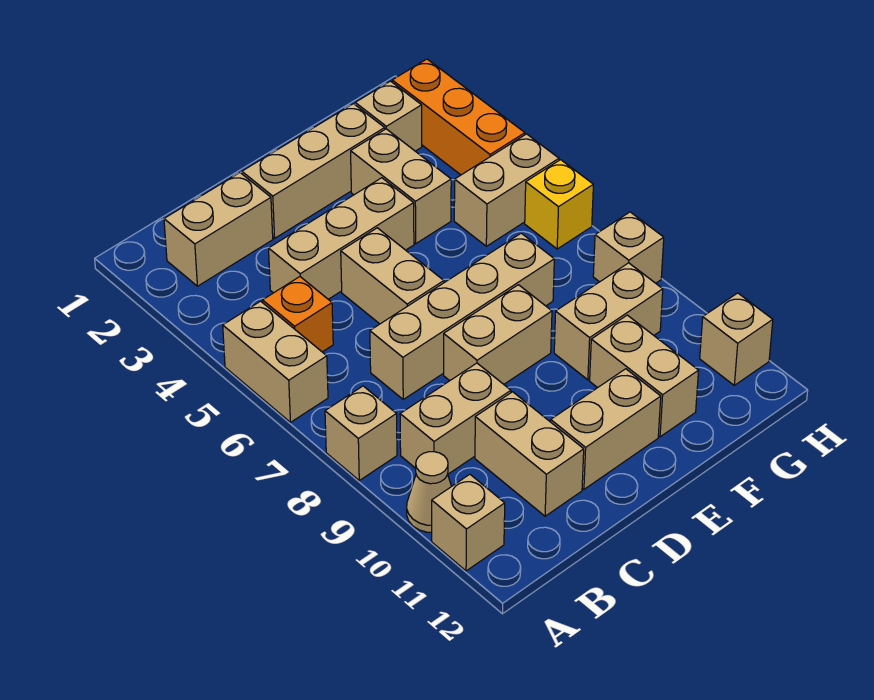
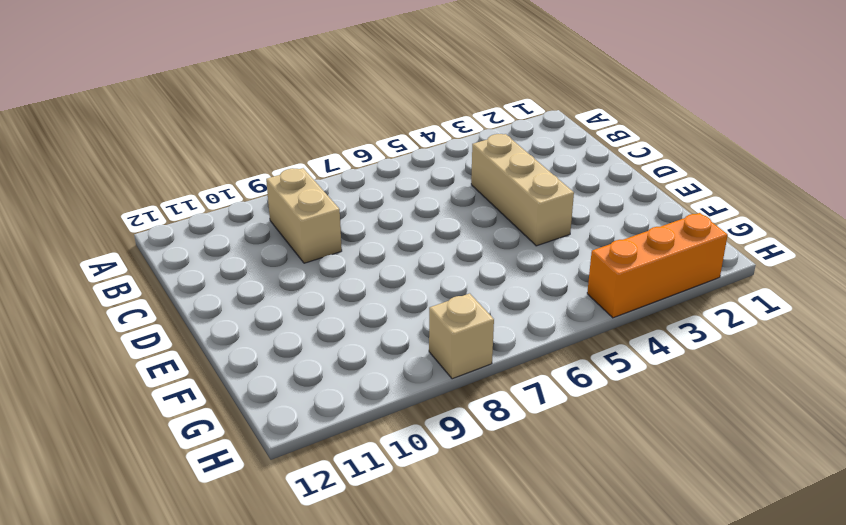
none -> tan brick A5:A6 level 1
none -> tan brick A8 level 1
none -> tan cone A10 level 1

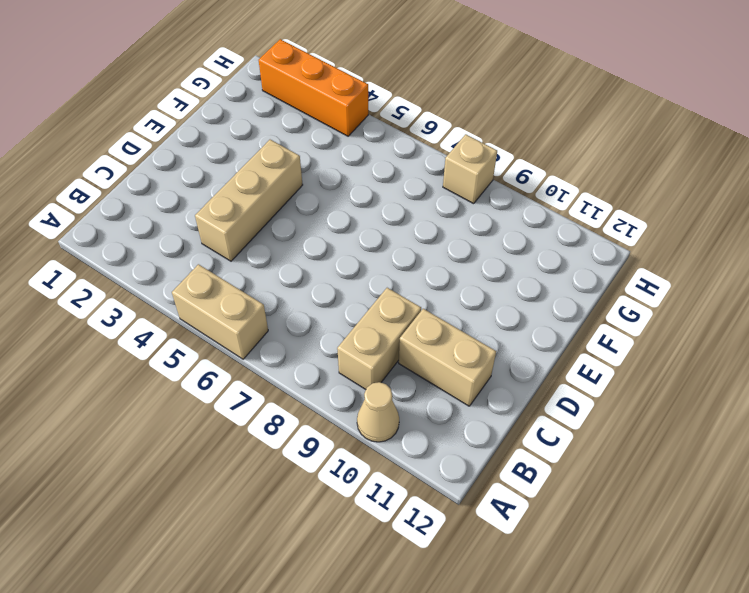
none -> tan brick A8 level 1
none -> tan brick A11 level 1
none -> tan brick B2:C2 level 1

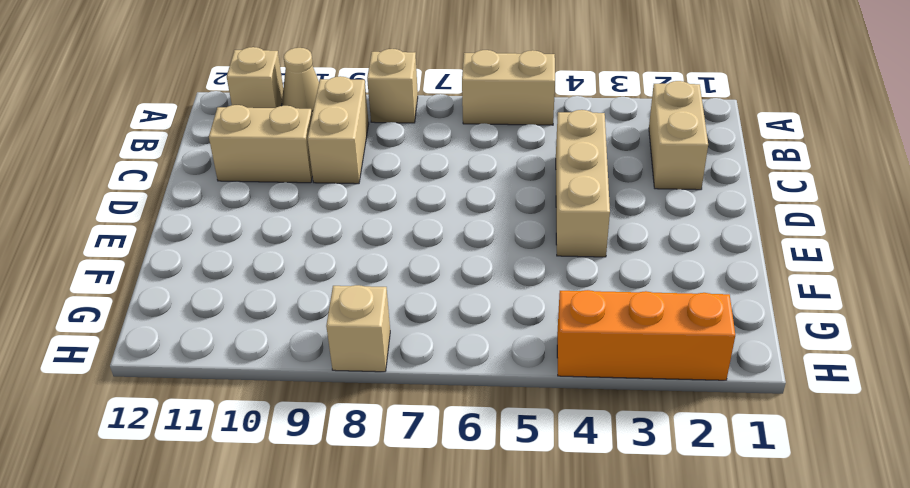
none -> orange brick B5 level 1
none -> tan brick C7:F7 level 1
none -> tan brick D2:F2 level 1

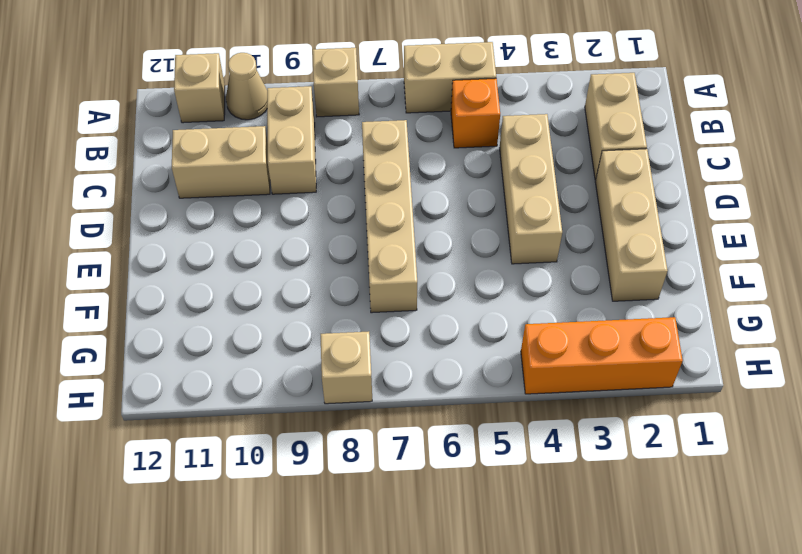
none -> tan brick D5:D6 level 1
none -> tan brick D8:E8 level 1
none -> tan brick D11:E11 level 1

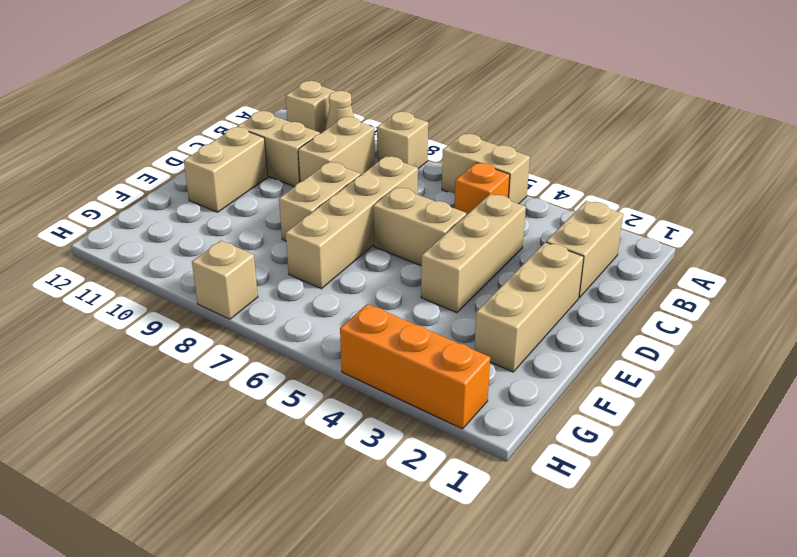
none -> tan brick F3:F4 level 1
none -> tan brick F9:G9 level 1
none -> tan brick F10:F11 level 1

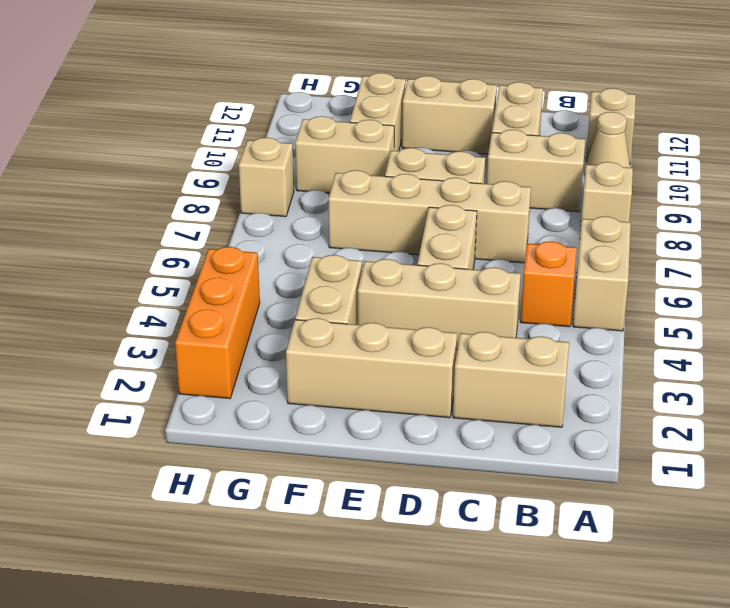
none -> tan brick G2 level 1
none -> tan brick G5:H5 level 1
none -> yellow brick H6 level 1

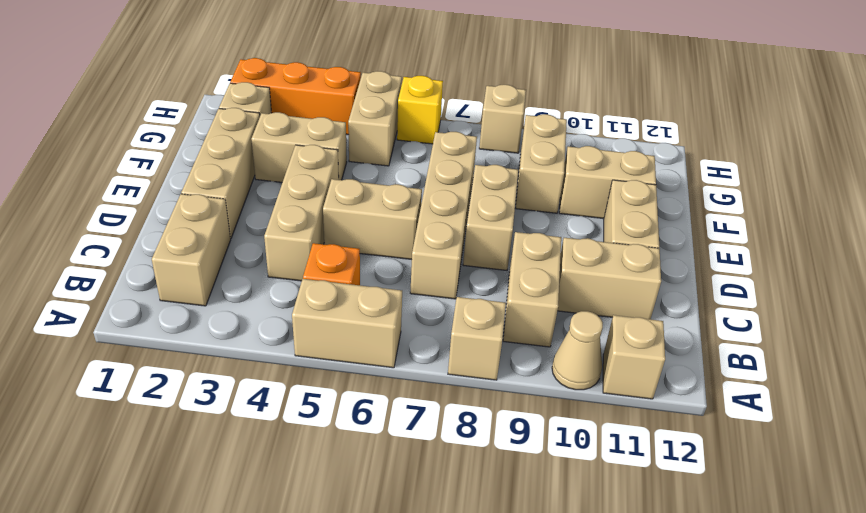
none -> tan brick H11 level 1

